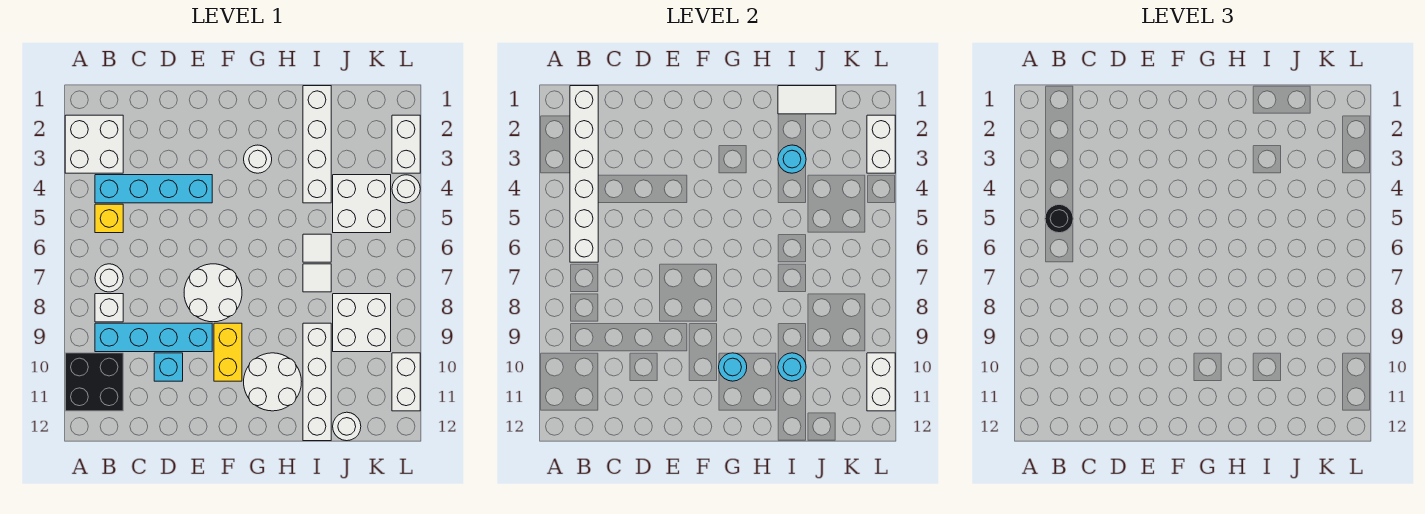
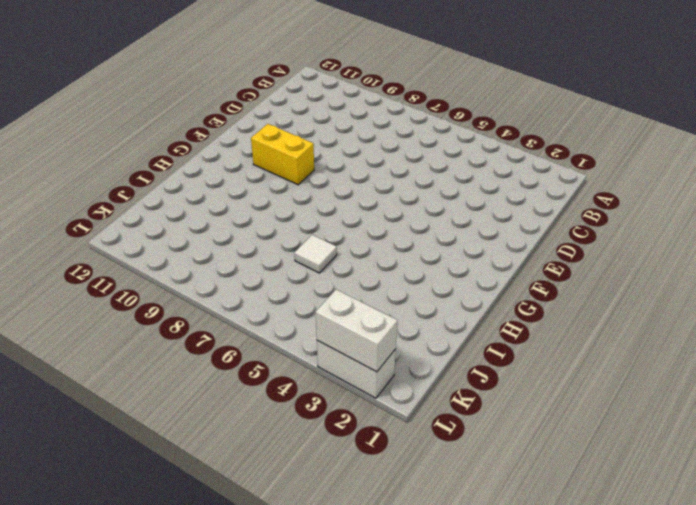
none -> white brick A2:B3 level 1
none -> black brick A10:B11 level 1
none -> cyan brick B4:E4 level 1
none -> yellow brick B5 level 1

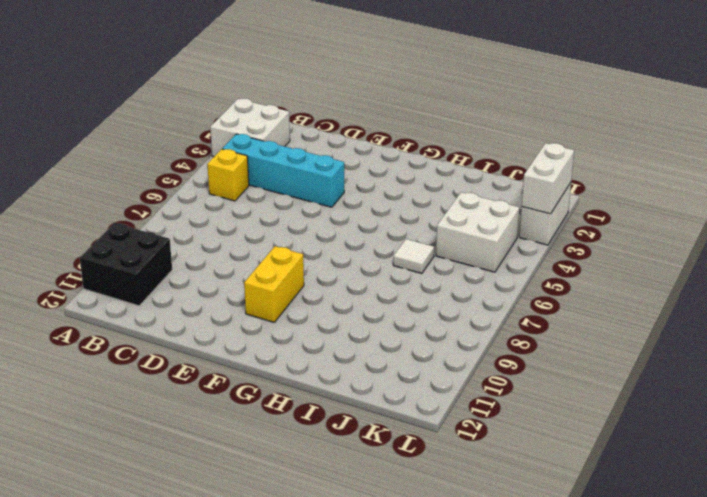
none -> white round brick B7 level 1
none -> white brick B8 level 1
none -> cyan brick B9:E9 level 1
none -> cyan brick D10 level 1

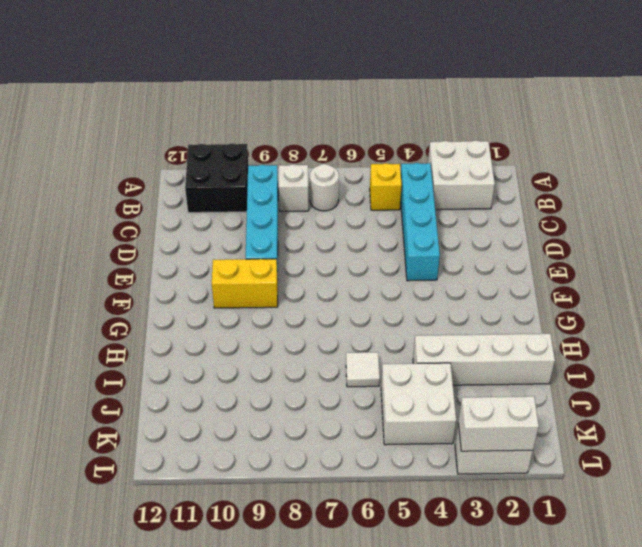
none -> cyan brick D10 level 1
none -> white round brick E7:F8 level 1
none -> white round brick G3 level 1
none -> white round brick G10:H11 level 1

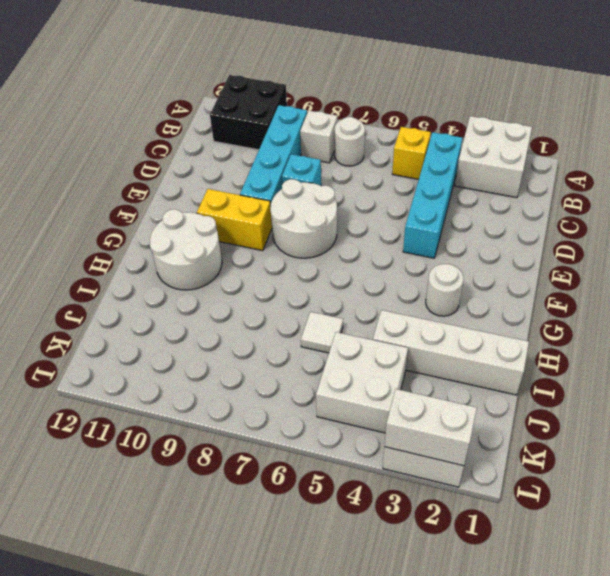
cyan brick D8 level 1 -> cyan brick D10 level 1
none -> white tile I7 level 1
none -> white brick I9:I12 level 1
none -> white brick J8:K9 level 1
none -> white round brick J12 level 1

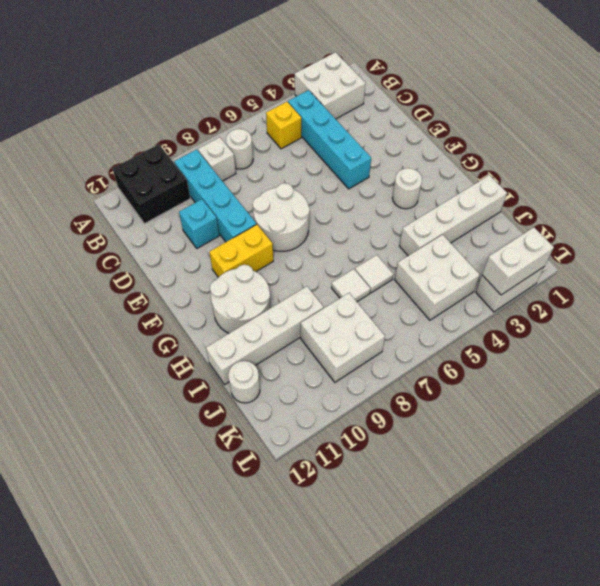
none -> white round brick L4 level 1
none -> white brick L10:L11 level 1
none -> white brick B1:B6 level 2
none -> cyan round brick G10 level 2

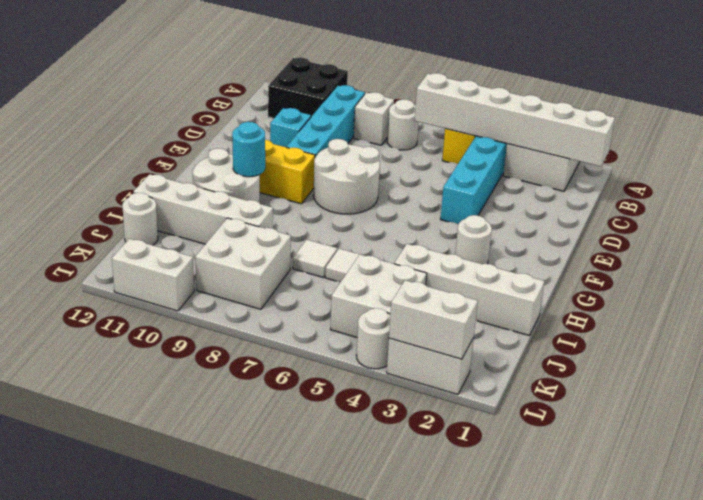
none -> white tile I1:J1 level 2
none -> cyan round brick I3 level 2
none -> cyan round brick I10 level 2
none -> white brick L10:L11 level 2

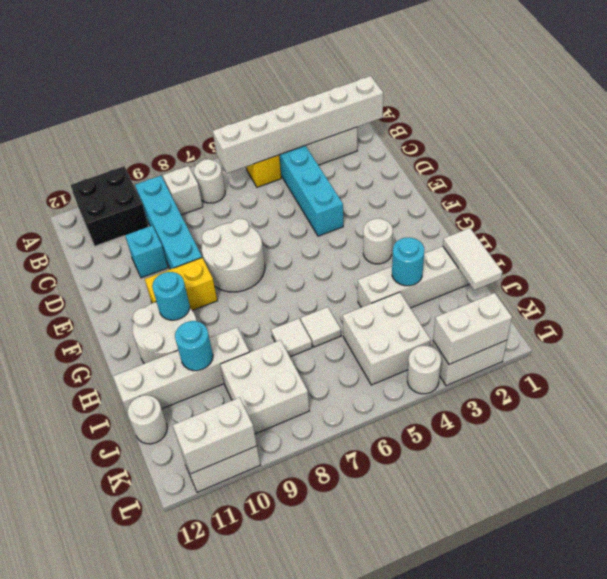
none -> black round brick B5 level 3

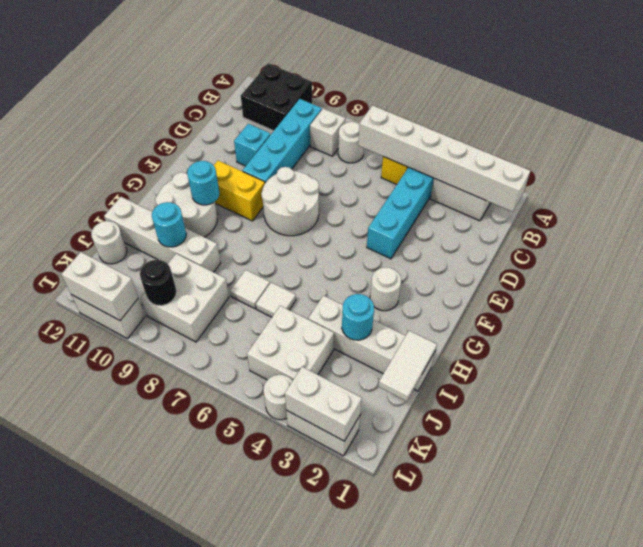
black round brick K9 level 2 -> black round brick B5 level 3

